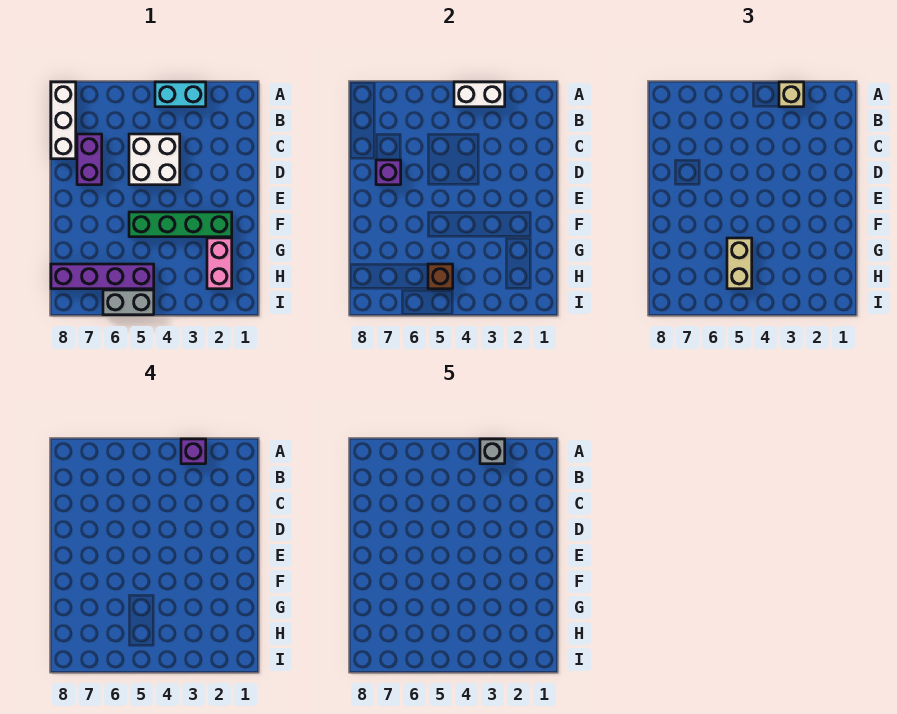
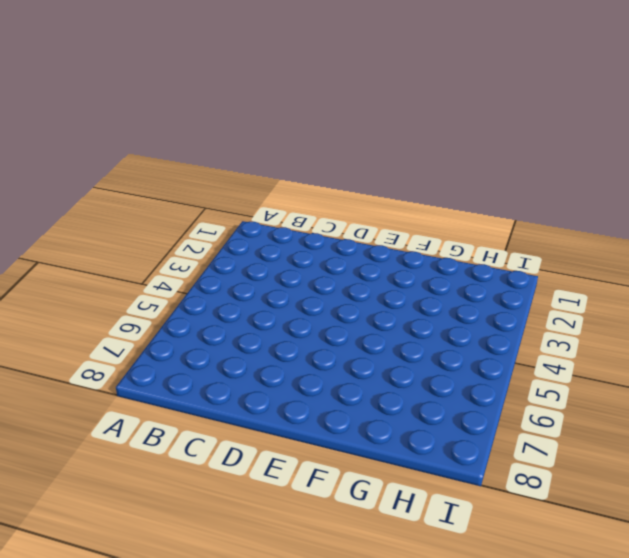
none -> cyan brick A3:A4 level 1
none -> white brick A8:C8 level 1
none -> white brick C4:D5 level 1

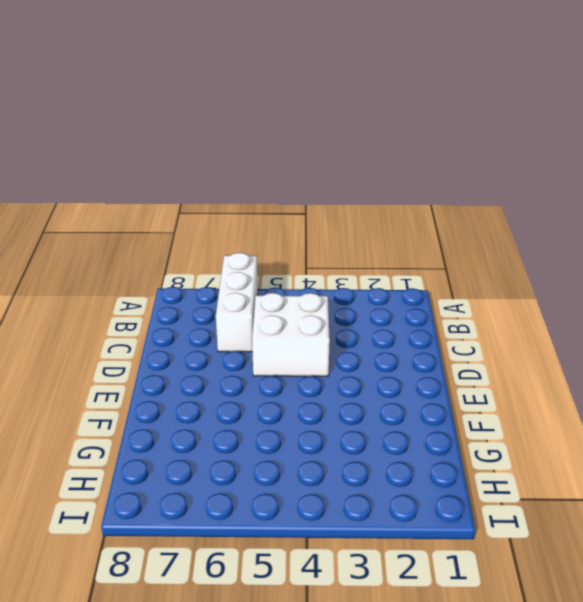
white brick A6:C6 level 1 -> white brick A8:C8 level 1
none -> cyan brick A3:A4 level 1
none -> purple brick C7:D7 level 1
none -> green brick F2:F5 level 1

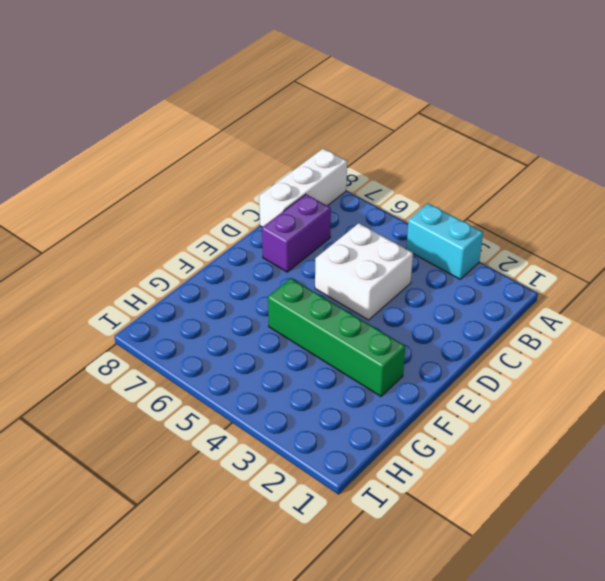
none -> pink brick G2:H2 level 1
none -> purple brick H5:H8 level 1
none -> grey brick I5:I6 level 1

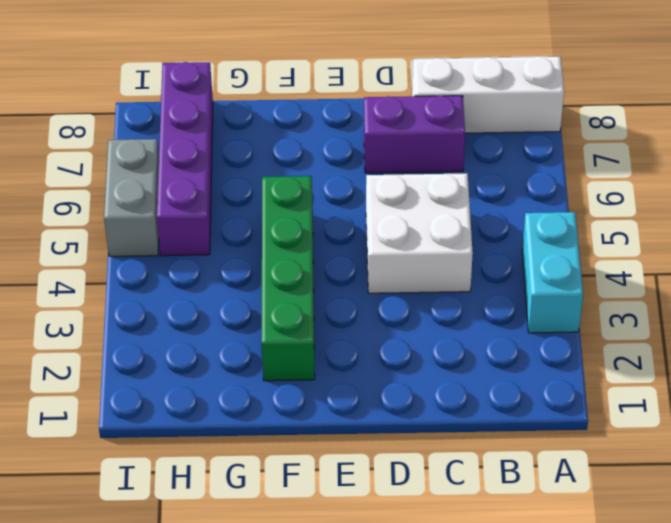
none -> pink brick G2:H2 level 1
none -> white brick A3:A4 level 2
none -> purple brick D7 level 2

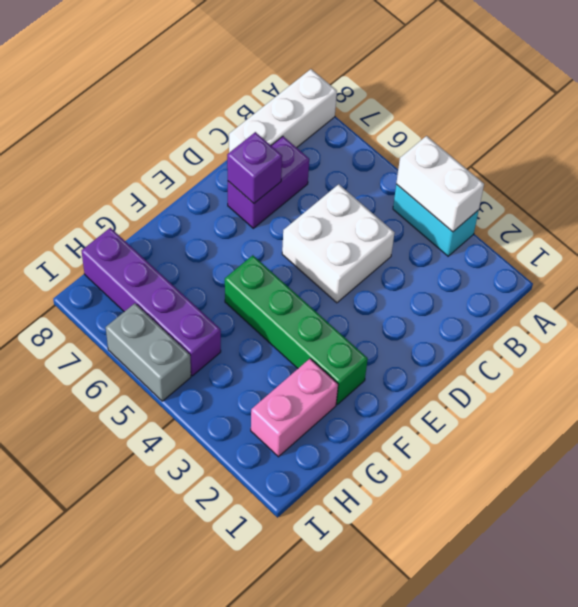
none -> brown brick H5 level 2
none -> tan brick A3 level 3
none -> tan brick G5:H5 level 3

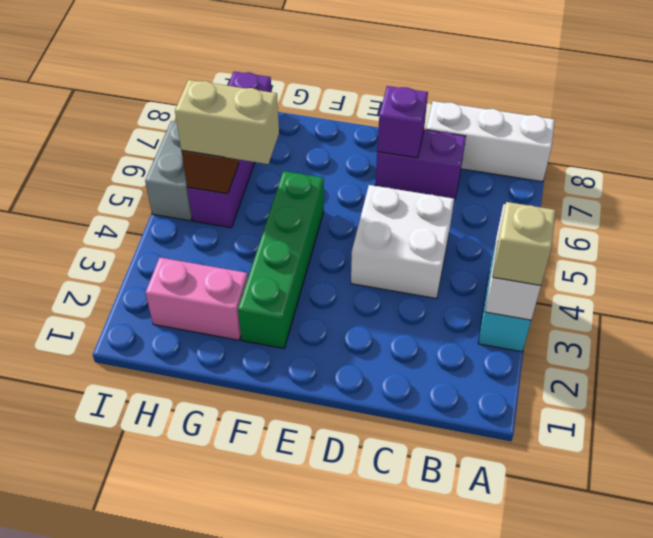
none -> purple brick A3 level 4
none -> grey brick A3 level 5

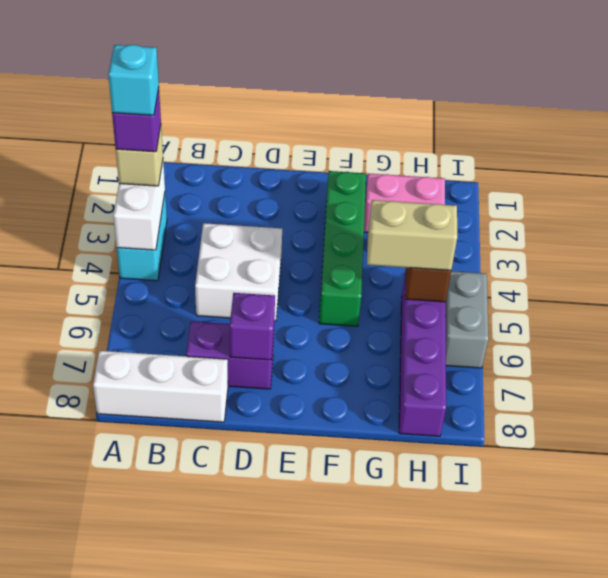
cyan brick A3 level 5 -> grey brick A3 level 5

